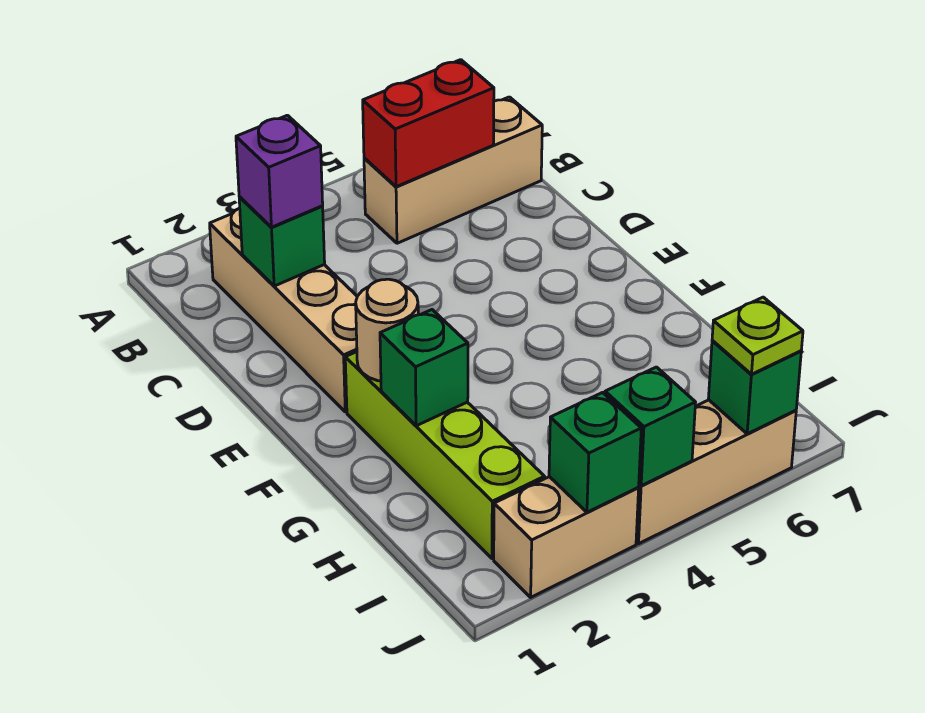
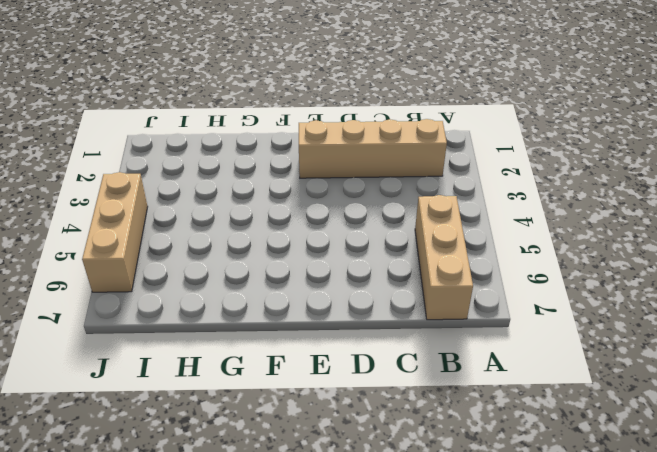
none -> lime brick F2:I2 level 1
none -> tan brick J2:J3 level 1
none -> red brick B5:B6 level 2

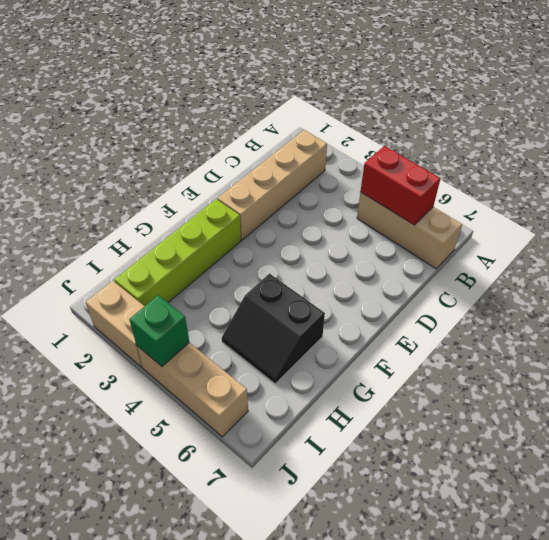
black slope G5:H6 level 1 top G -> none
none -> green brick C2 level 2
none -> tan round brick F2 level 2
none -> green brick G2 level 2

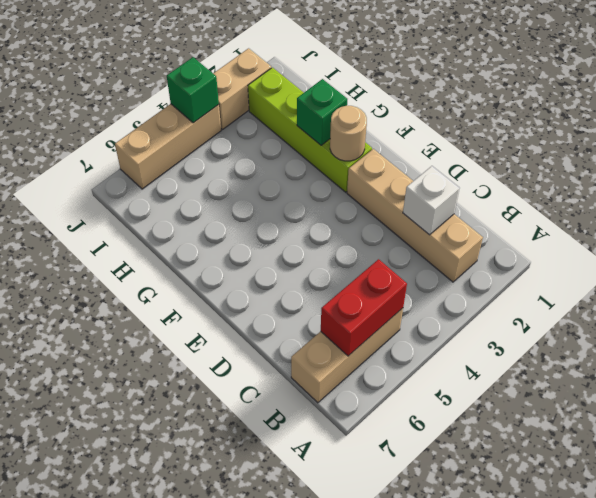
white brick C2 level 2 -> green brick C2 level 2
none -> green brick J3 level 2
none -> green brick J6 level 2
none -> purple brick C2 level 3

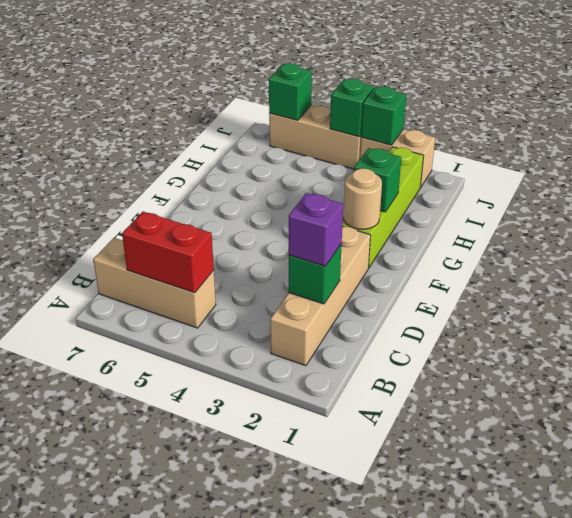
none -> lime plate J6 level 3

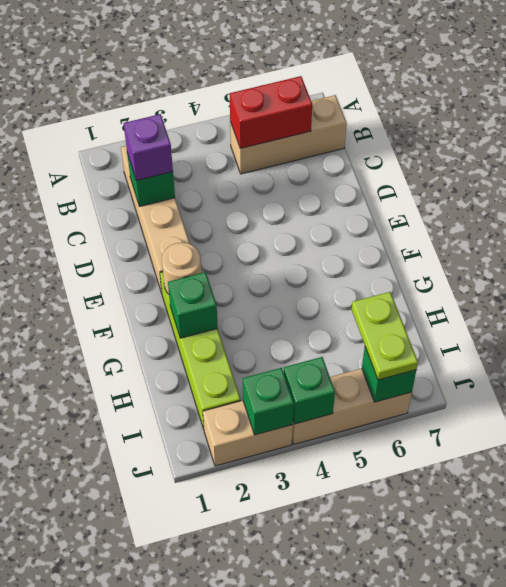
lime plate I6:J6 level 3 -> lime plate J6 level 3

